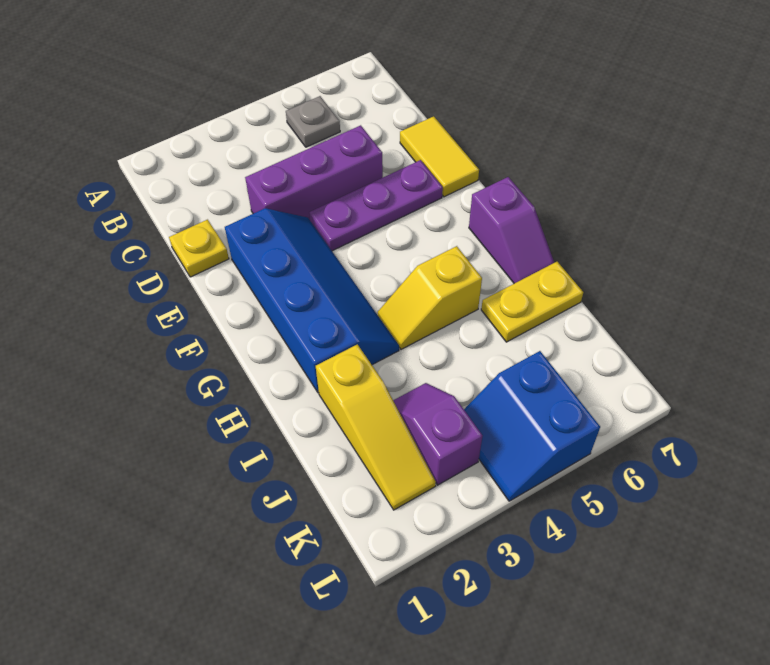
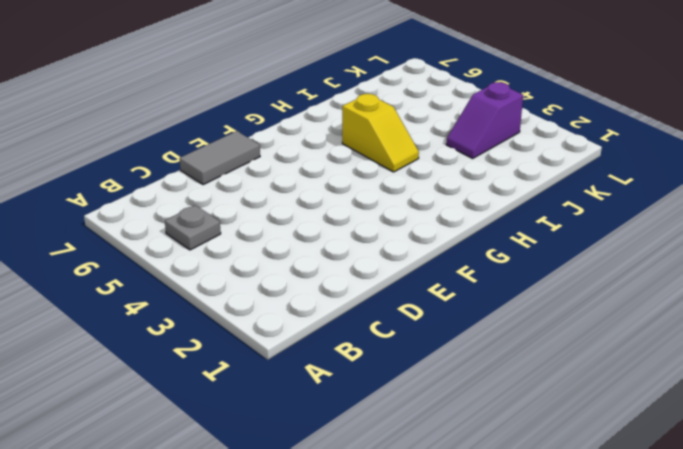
grey tile D7:E7 level 1 -> yellow tile D7:E7 level 1
none -> yellow plate D1 level 1
none -> purple brick D3:D5 level 1
none -> blue slope E2:H3 level 1 top 2

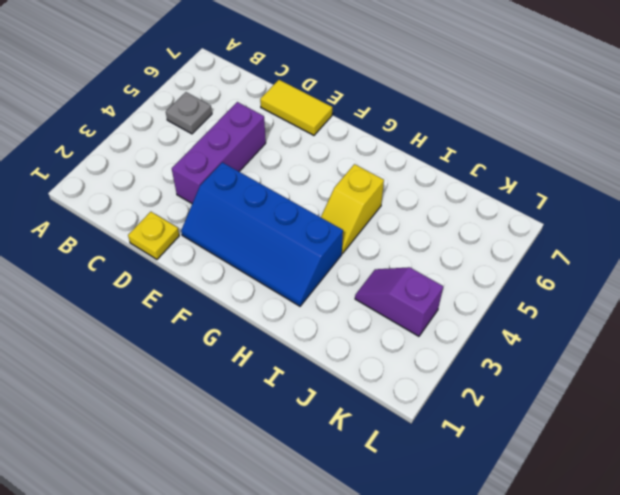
blue slope E2:H3 level 1 top 3 -> blue slope E2:H3 level 1 top 2
none -> purple plate E4:E6 level 1
none -> purple slope G7:H7 level 1 top G
none -> yellow slope I2:K2 level 1 top I

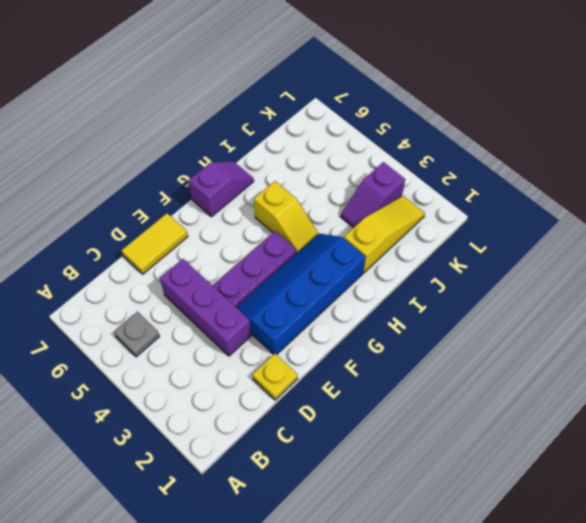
purple plate E4:G4 level 1 -> purple plate E4:E6 level 1
none -> yellow plate I6:I7 level 1
none -> blue slope K4:L5 level 1 top 5

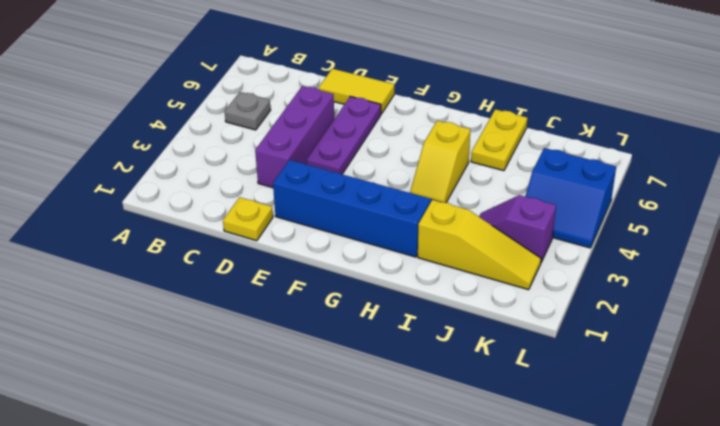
none -> purple slope G7:H7 level 1 top G

